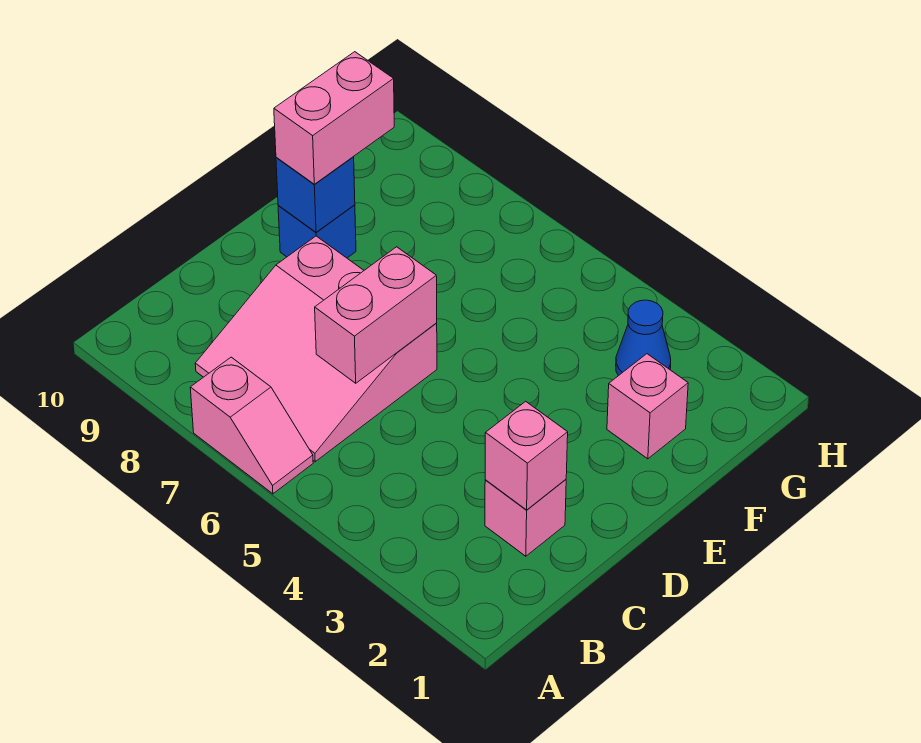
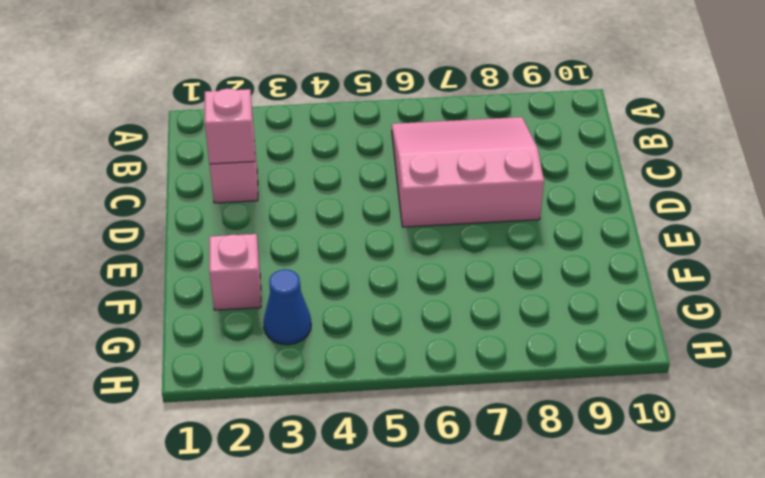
none -> pink slope A6:A7 level 1 top 7
none -> blue brick E9 level 1

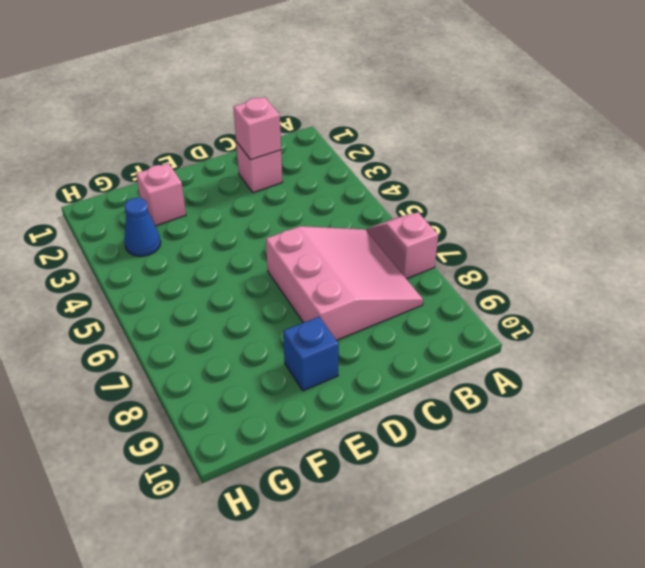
none -> pink brick C6:D6 level 2
none -> blue brick E9 level 2

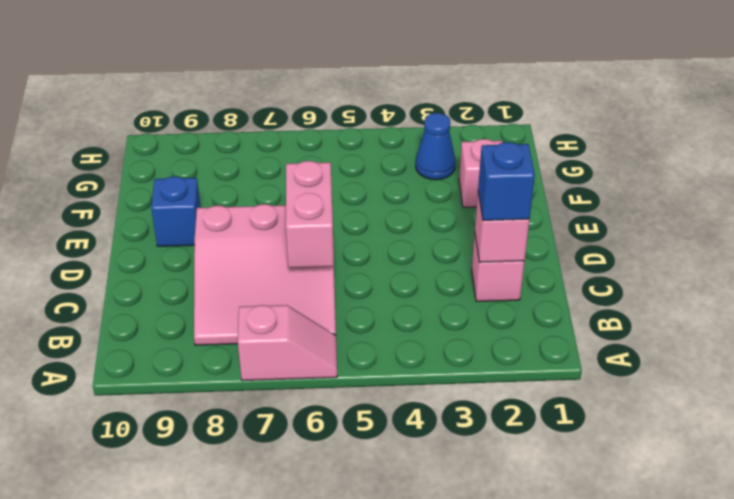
blue brick C2 level 3 -> blue brick E9 level 2
none -> pink brick E9:F9 level 3

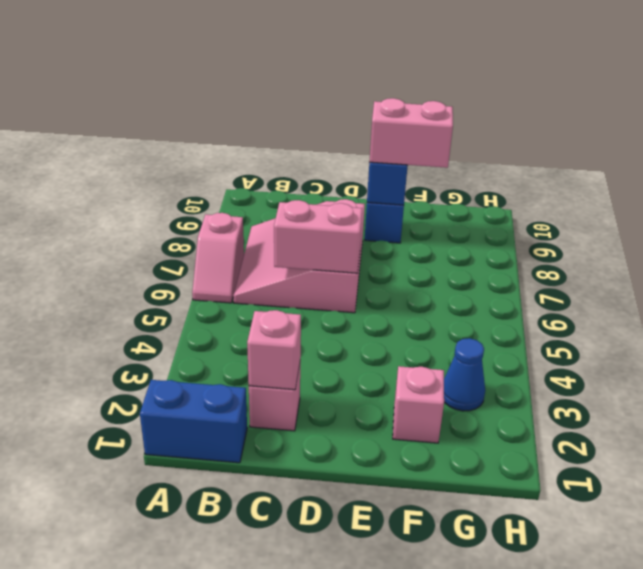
blue brick A1:B1 level 1 -> none

